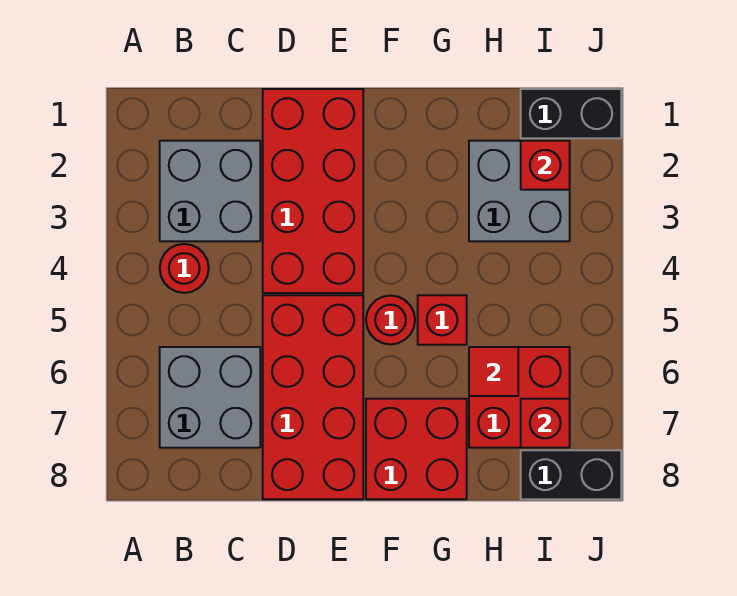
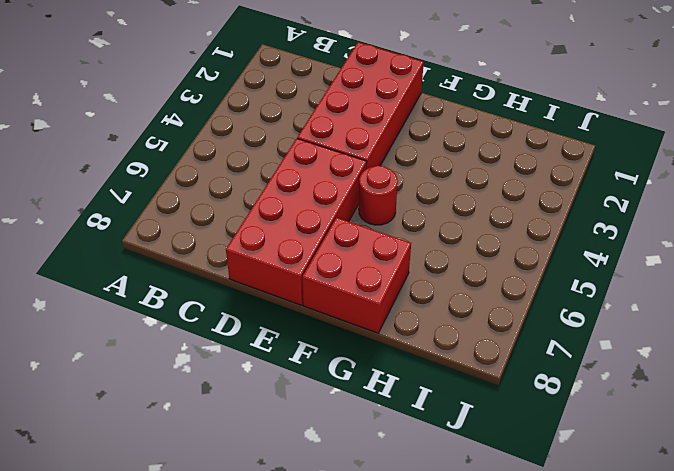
none -> grey brick B2:C3 level 1
none -> red round brick B4 level 1
none -> grey brick B6:C7 level 1

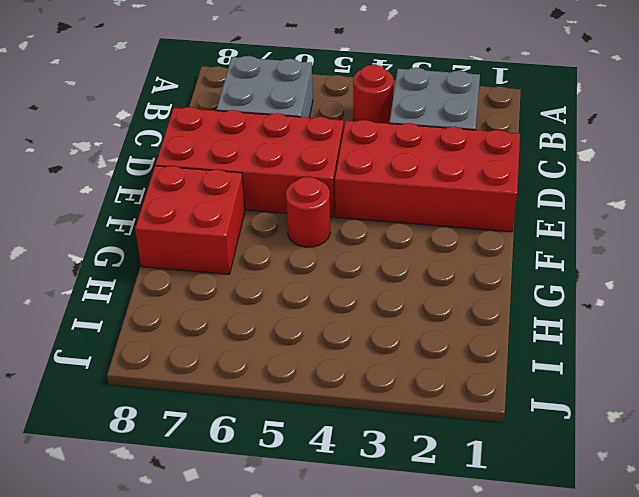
none -> red brick G5 level 1
none -> grey brick H2:I3 level 1
none -> red brick H6:I7 level 1

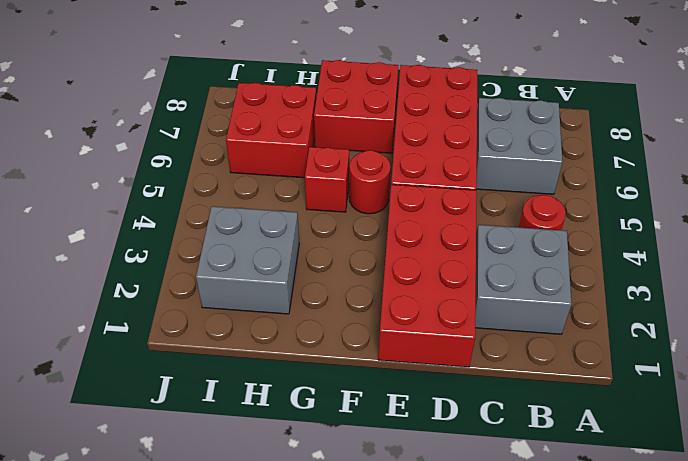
none -> black brick I1:J1 level 1
none -> black brick I8:J8 level 1
none -> red tile H6 level 2

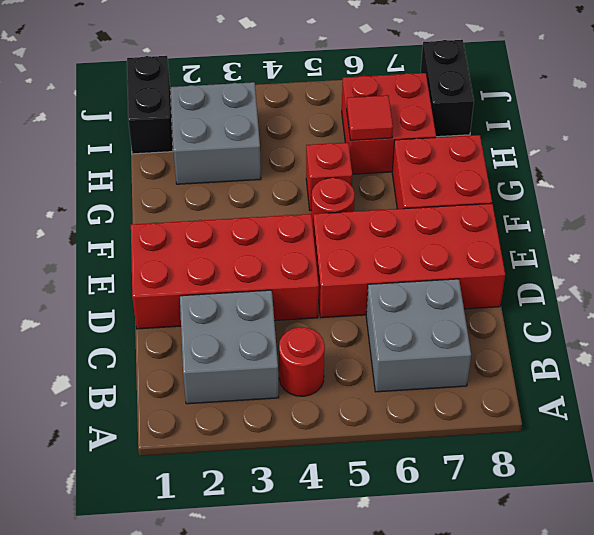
none -> red brick I2 level 2
none -> red brick I7 level 2

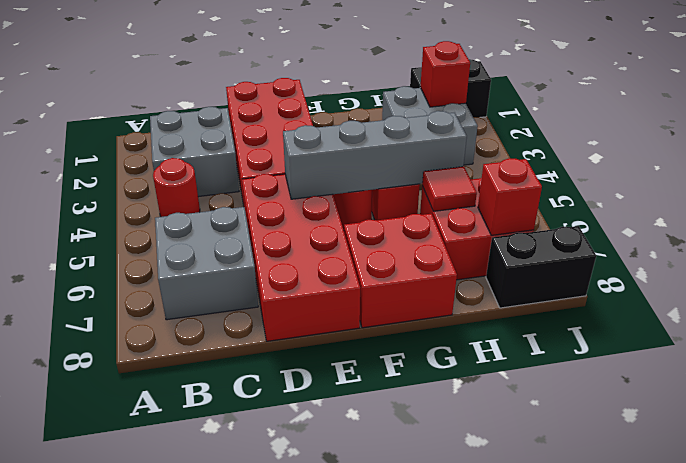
grey brick E5:H5 level 2 -> none

